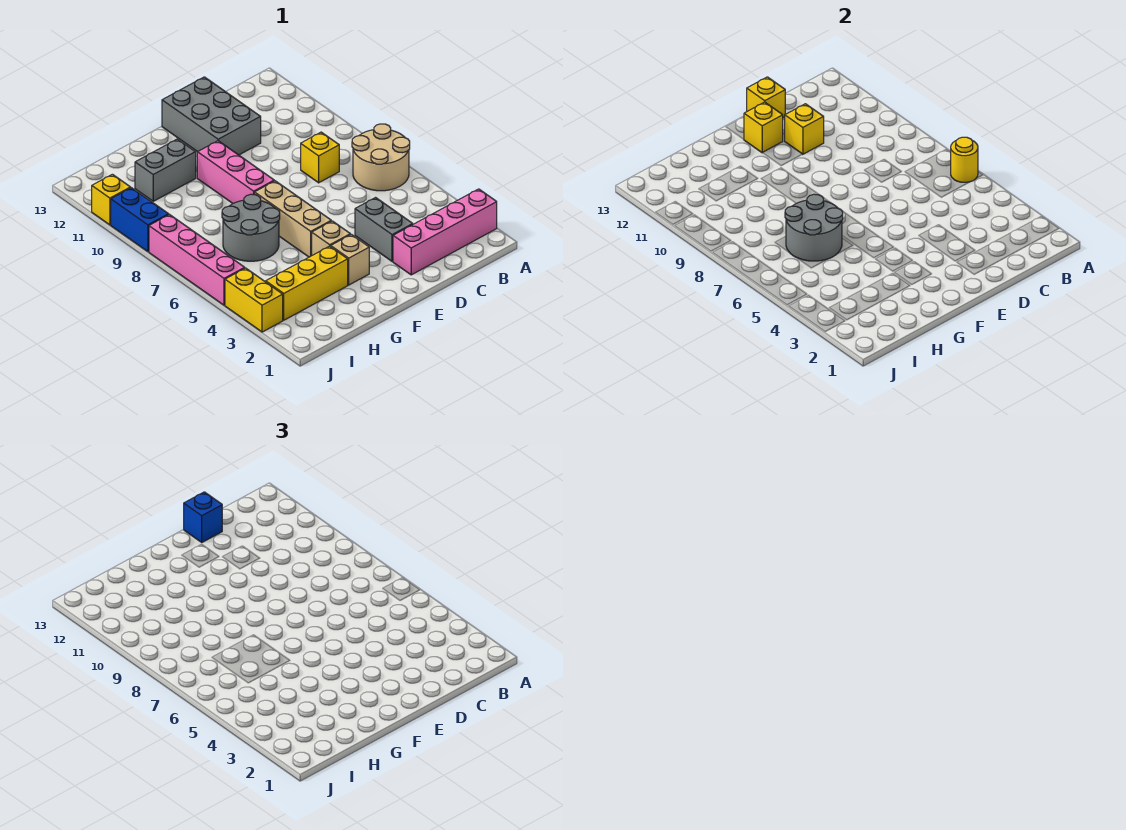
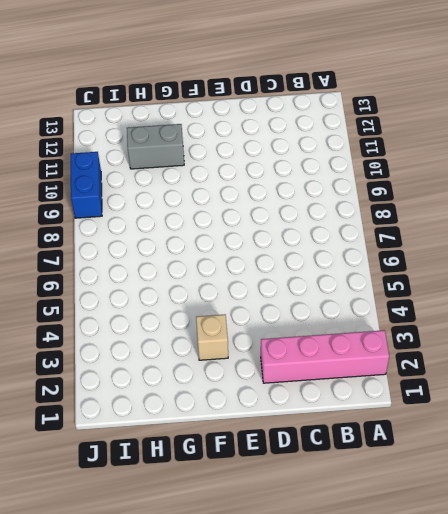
none -> tan round brick A6:B7 level 1
none -> yellow brick C8 level 1
none -> grey brick D3:D4 level 1

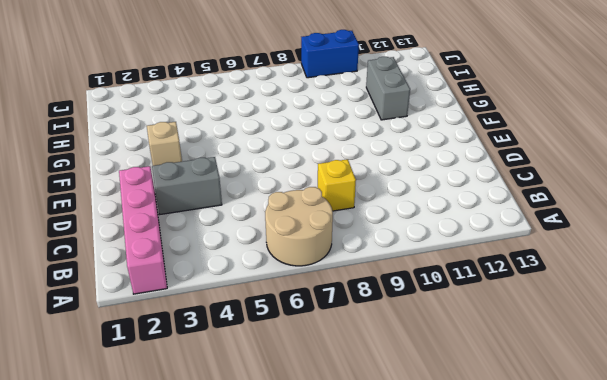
none -> grey brick D11:E13 level 1
none -> tan brick F4 level 1
none -> tan brick F5:F7 level 1

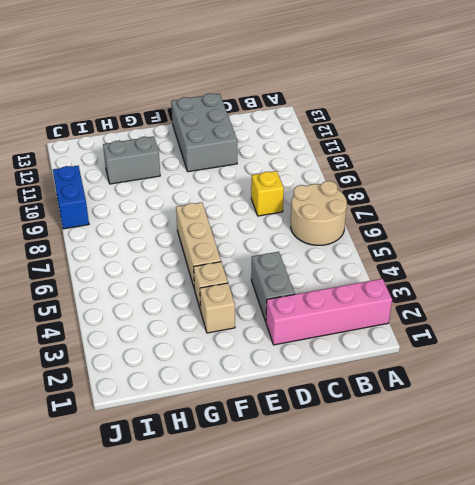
none -> pink brick F8:F10 level 1
none -> yellow brick G3:I3 level 1
none -> grey round brick G6:H7 level 1

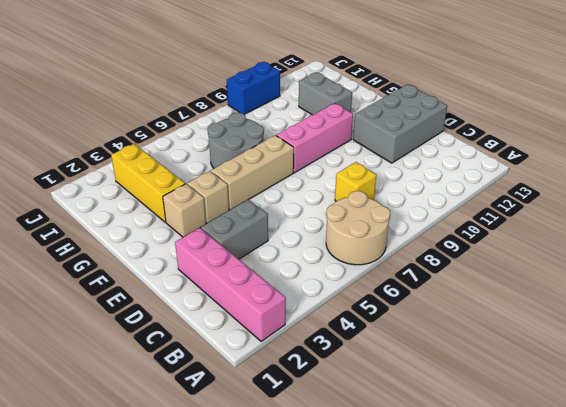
none -> yellow brick J3:J4 level 1
none -> pink brick J5:J8 level 1
none -> yellow brick J11 level 1

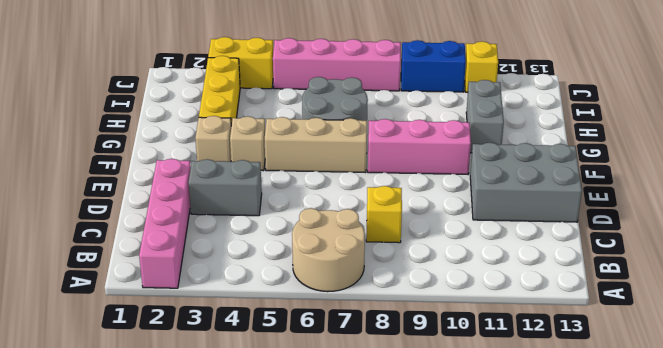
none -> yellow round brick A6 level 2
none -> yellow brick D11 level 2
none -> yellow brick D13 level 2

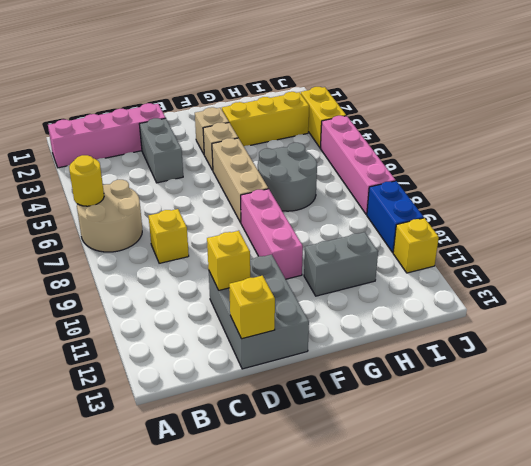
none -> yellow brick E12 level 2
none -> grey round brick G6:H7 level 2
none -> blue brick D13 level 3

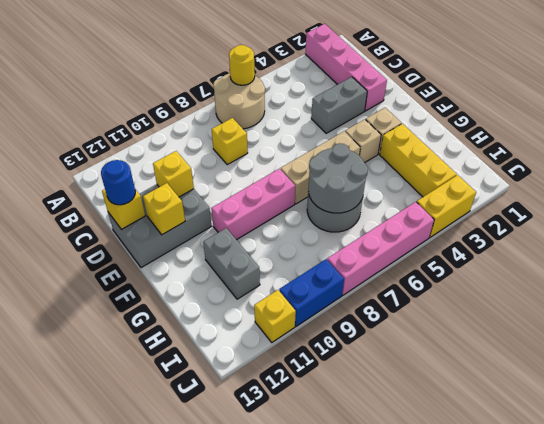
blue round brick D13 level 3 -> blue brick D13 level 3

